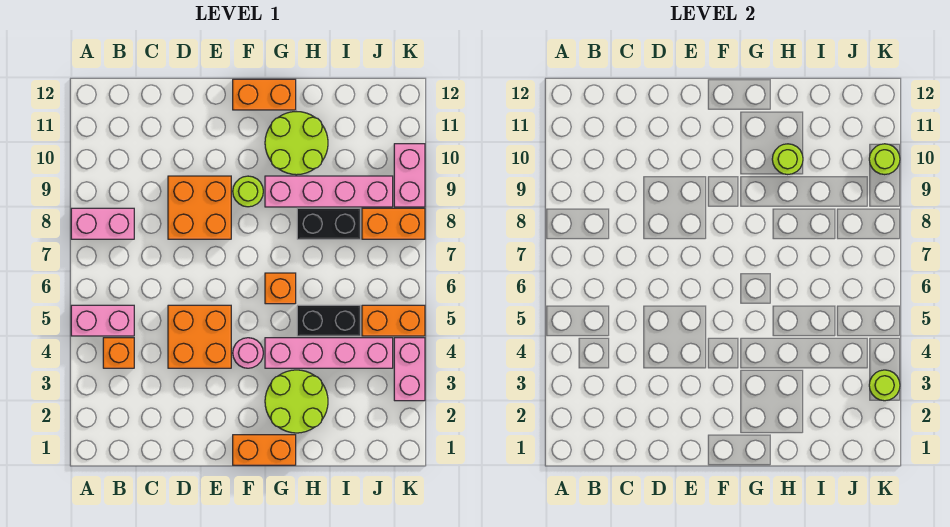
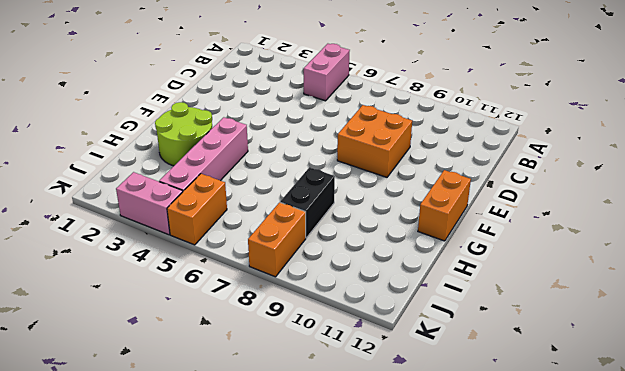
none -> pink brick A8:B8 level 1
none -> orange brick B4 level 1
none -> orange brick D4:E5 level 1

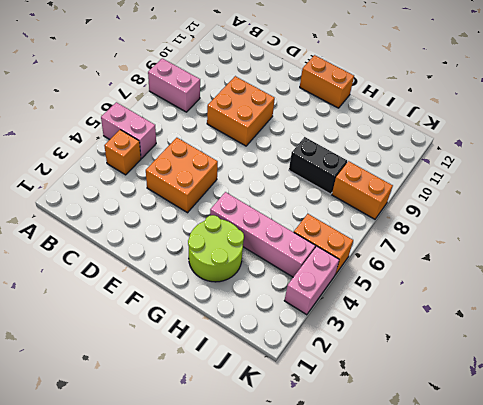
none -> orange brick F1:G1 level 1
none -> pink round brick F4 level 1
none -> lime round brick F9 level 1

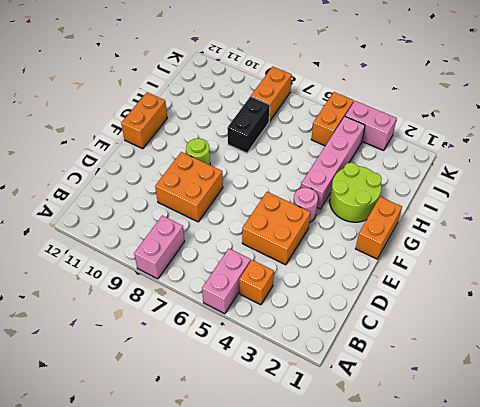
none -> orange brick G6 level 1
none -> pink brick G9:J9 level 1
none -> lime round brick G10:H11 level 1

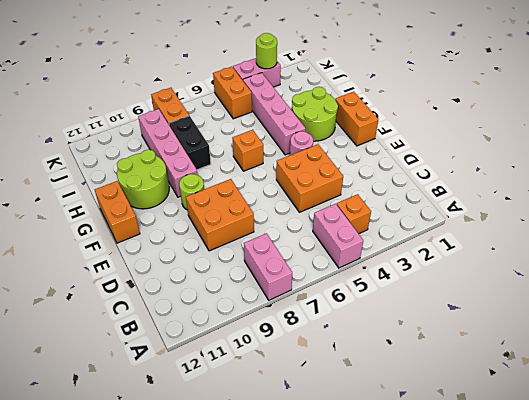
none -> black brick H5:I5 level 1
none -> pink brick K9:K10 level 1
none -> lime round brick H10 level 2

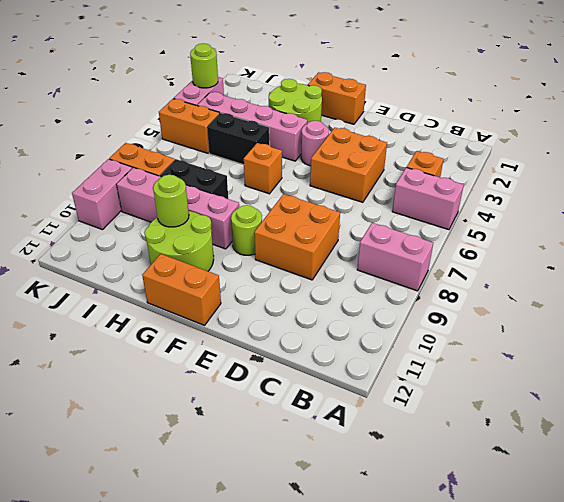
none -> lime round brick K10 level 2

